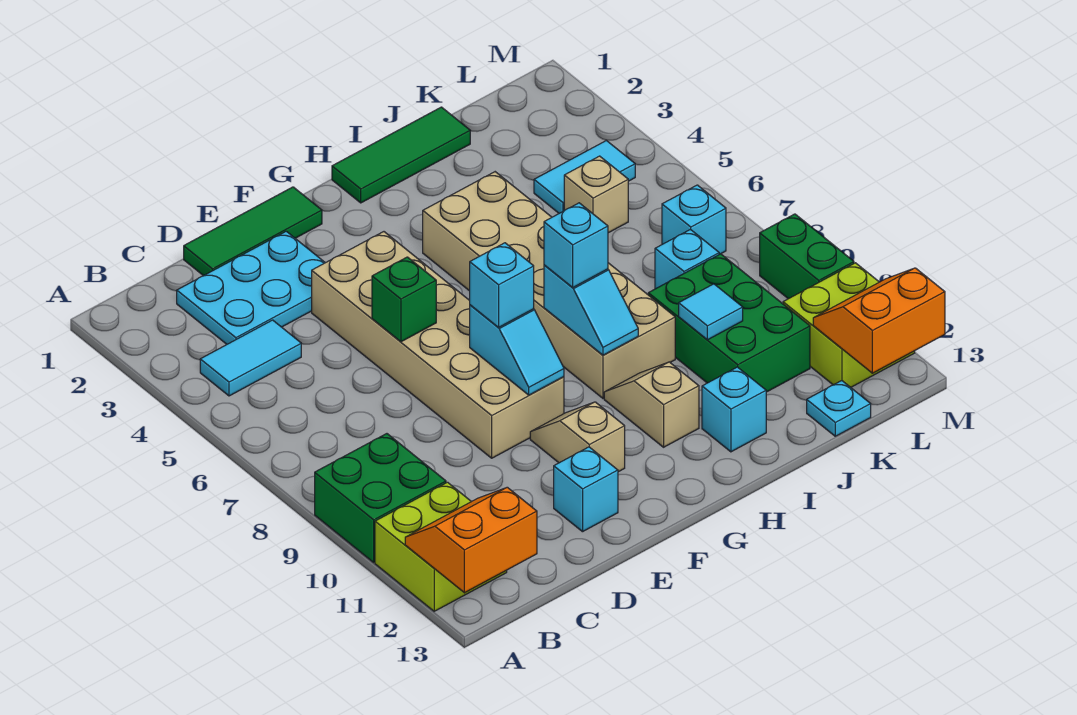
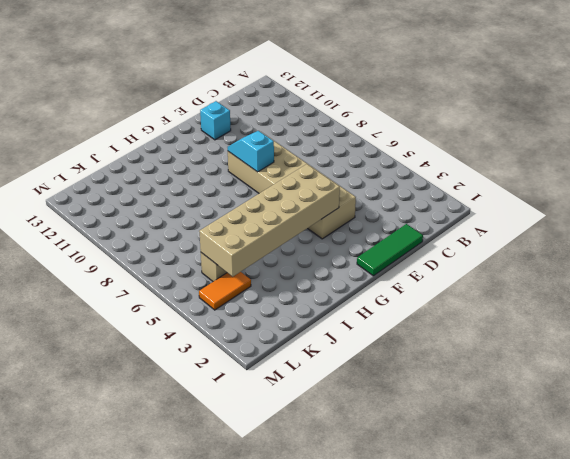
tan brick F4:K5 level 2 -> tan brick H4:I9 level 1
orange tile K4:L4 level 1 -> cyan tile K4:L4 level 1
none -> green brick A9:B10 level 1
none -> lime brick A11:B12 level 1
none -> cyan tile B4:C4 level 1

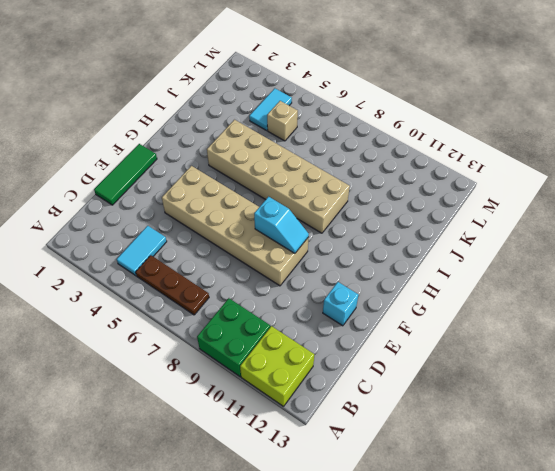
brown plate B5:B7 level 1 -> none
none -> cyan plate C2:E3 level 1
none -> tan slope F10:F11 level 1 top 11
none -> green tile H1:J1 level 1

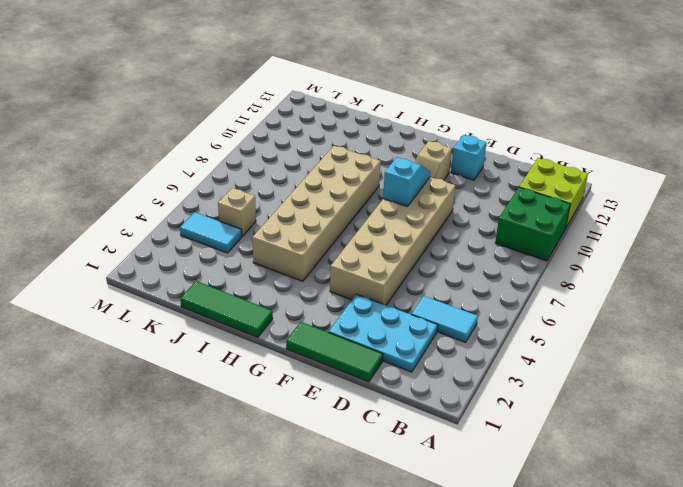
none -> tan slope H10:H11 level 1 top 11
none -> cyan brick I12 level 1
none -> green brick J9:K11 level 1

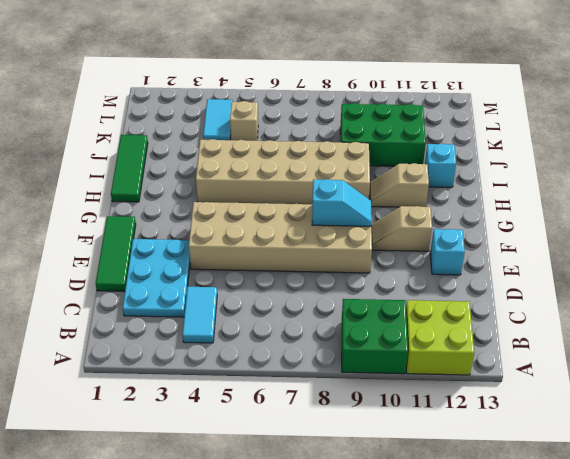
none -> cyan brick K8 level 1
none -> cyan plate K13 level 1
none -> cyan brick L7 level 1

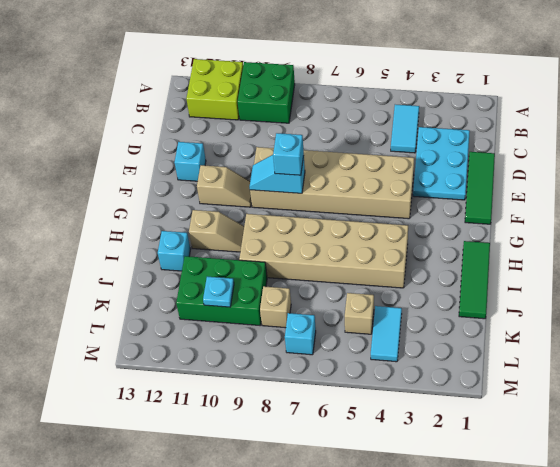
tan brick K8 level 1 -> cyan brick K8 level 1
cyan plate K10 level 2 -> cyan plate K13 level 1
none -> lime brick L11:M12 level 1
none -> green brick M9:M10 level 1
none -> orange slope A12:B13 level 2 top 13

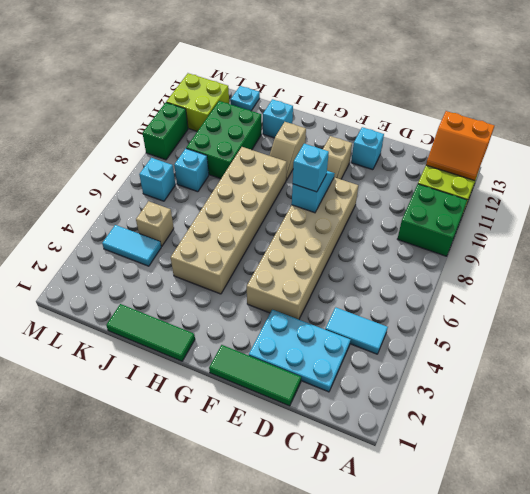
none -> green brick E6 level 2
none -> cyan slope H8:H9 level 2 top 8
none -> cyan tile J10 level 2

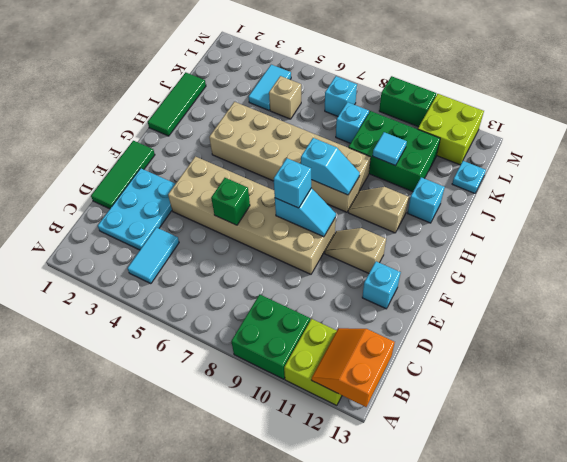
none -> orange slope L12:M13 level 2 top 13
none -> cyan brick H8 level 3

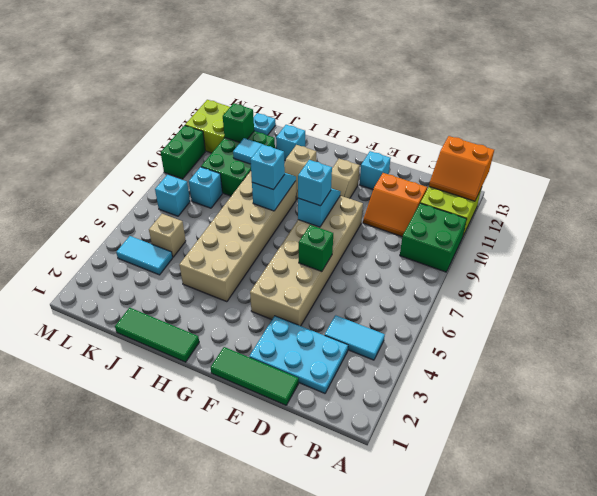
orange slope C10:D11 level 1 top 11 -> orange slope L12:M13 level 2 top 13
green brick K11 level 2 -> none

